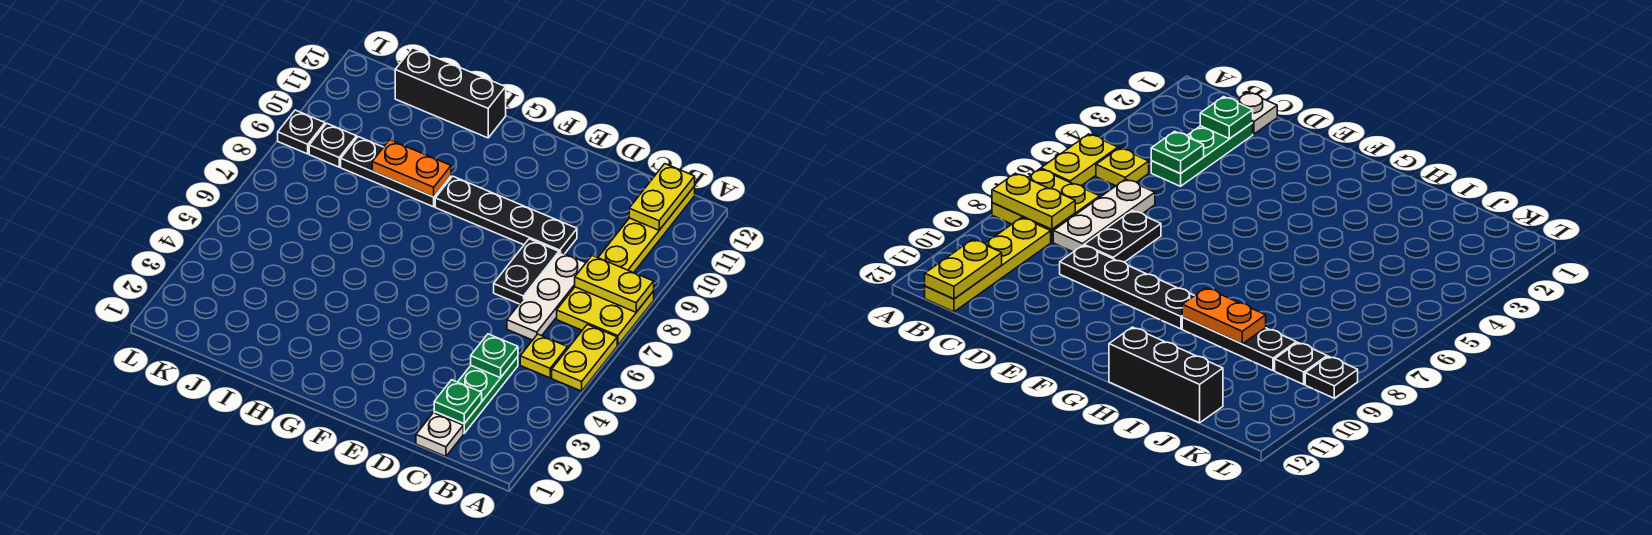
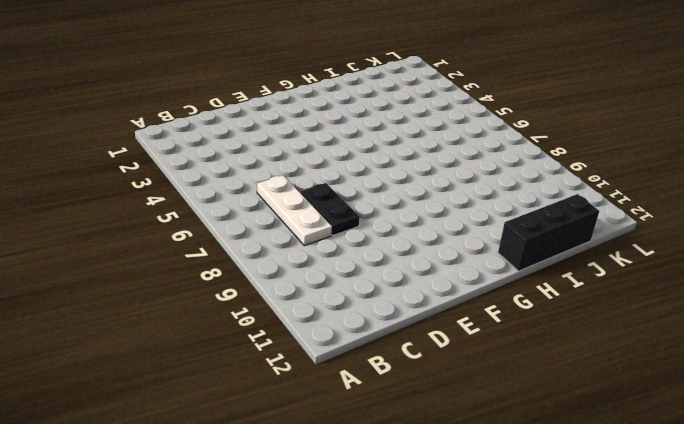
none -> yellow plate A5:A6 level 1
none -> yellow plate A7:B8 level 1
none -> yellow plate B5 level 1

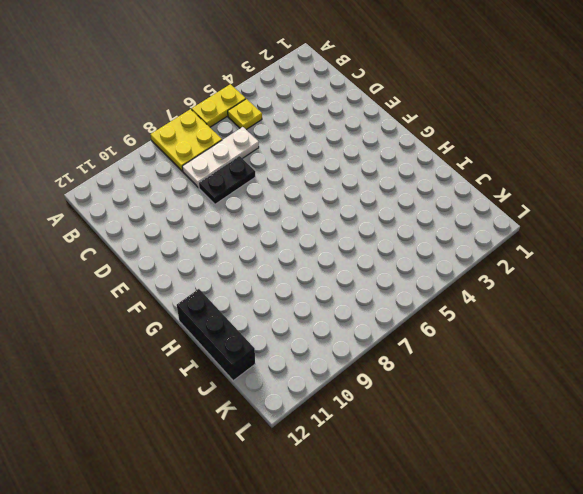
none -> yellow plate B9:B12 level 1
none -> white plate C1 level 1
none -> green plate C2:C4 level 1

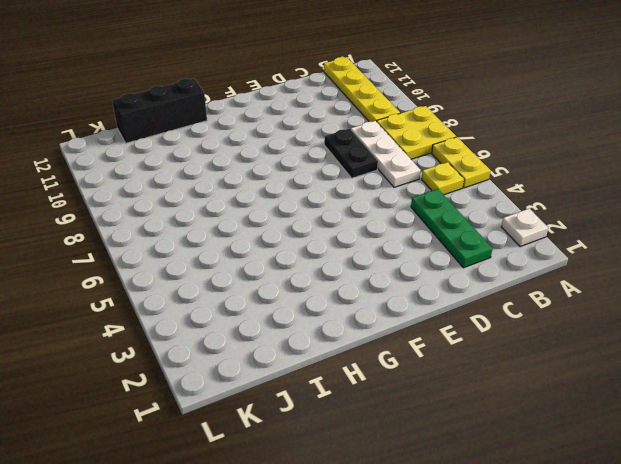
white plate A2 level 1 -> white plate C1 level 1
none -> black plate D9:G9 level 1
none -> black plate H9:J9 level 1
none -> black plate K9 level 1

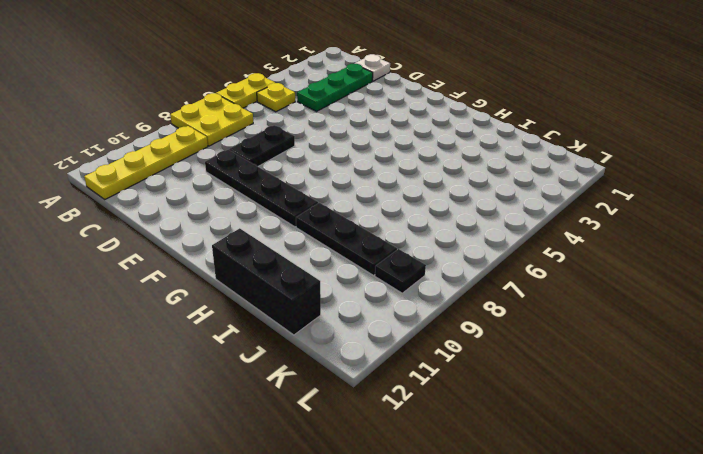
none -> white plate C6:C8 level 1
none -> black plate L9 level 1
none -> yellow plate A8:B8 level 2

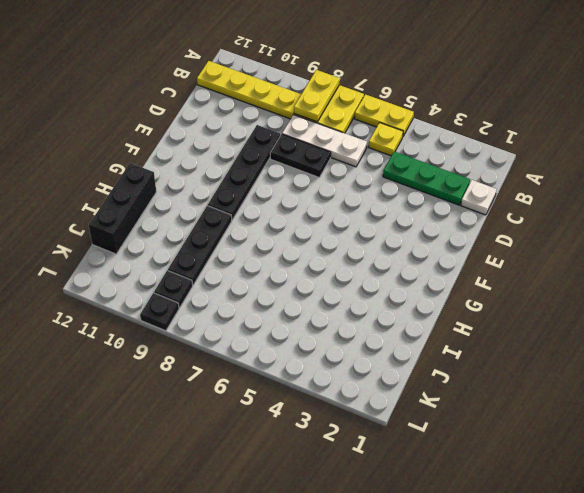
none -> yellow plate B11:B12 level 2
none -> green plate C2 level 2
none -> green plate C4 level 2

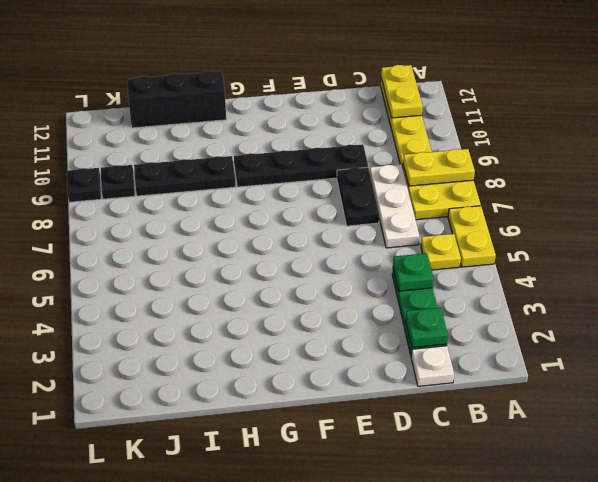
none -> orange plate H9:I9 level 2

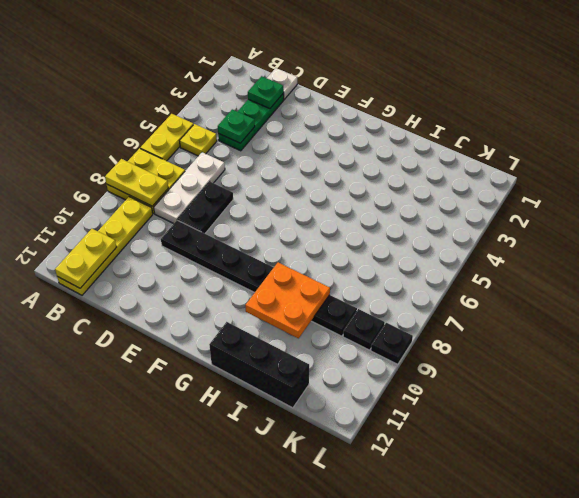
orange plate H9:I10 level 2 -> orange plate H9:I9 level 2

